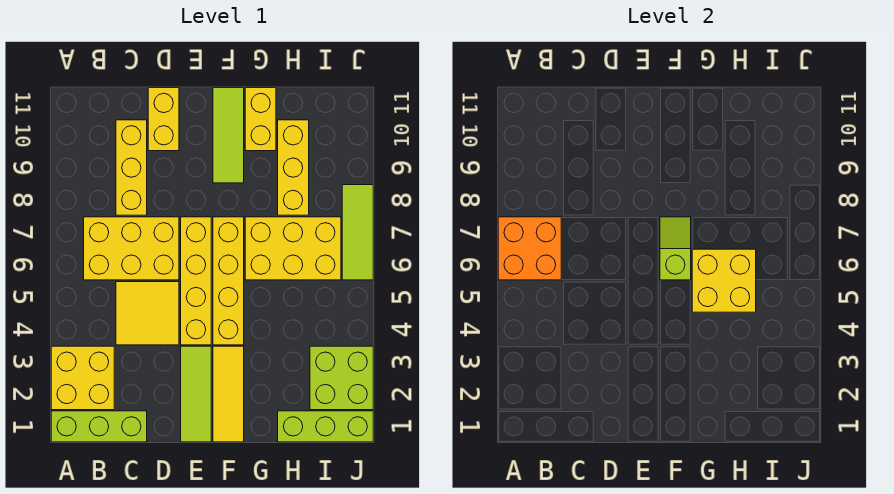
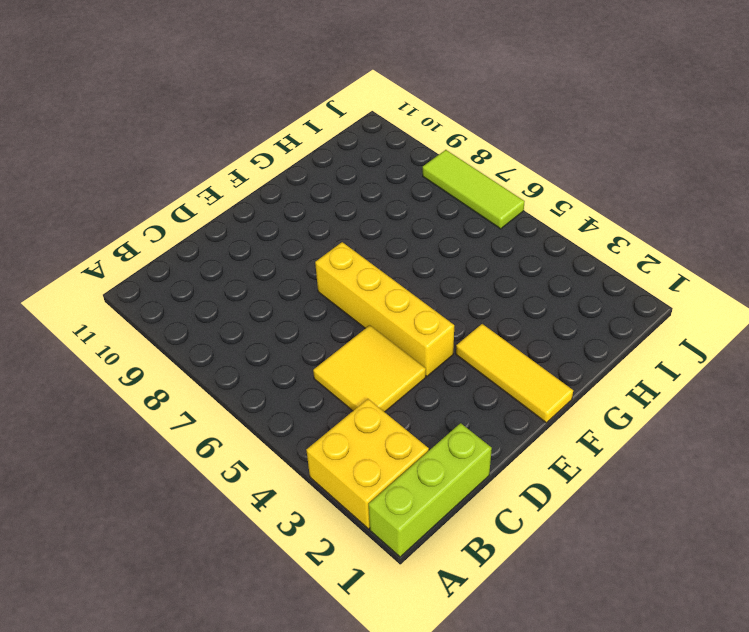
none -> yellow brick B6:D7 level 1
none -> yellow brick C8:C10 level 1
none -> yellow brick D10:D11 level 1

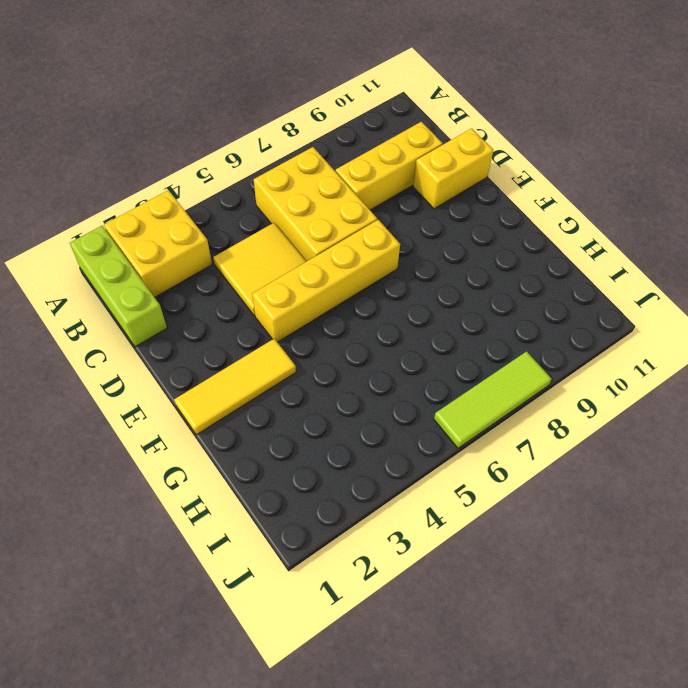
none -> lime tile E1:E3 level 1
none -> yellow brick F4:F7 level 1
none -> lime tile F9:F11 level 1

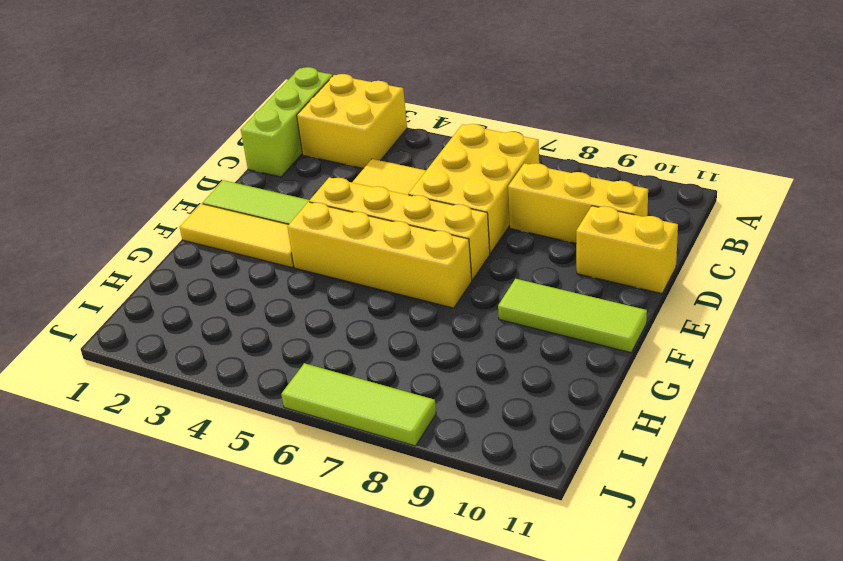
none -> yellow brick G6:I7 level 1
none -> yellow brick G10:G11 level 1
none -> lime brick H1:J1 level 1

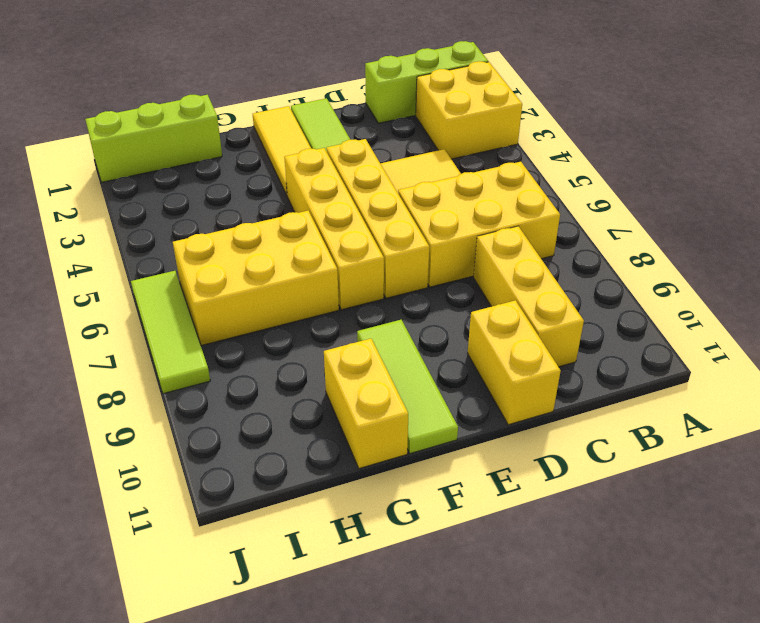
none -> yellow brick H8:H10 level 1
none -> lime brick I2:J3 level 1
none -> orange brick A6:B7 level 2

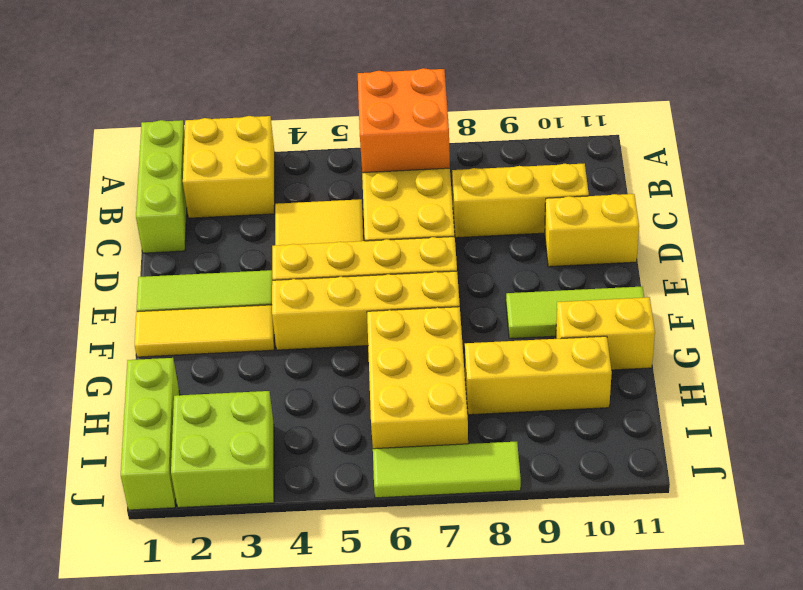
none -> lime slope F6:F7 level 2 top 6
none -> yellow brick G5:H6 level 2

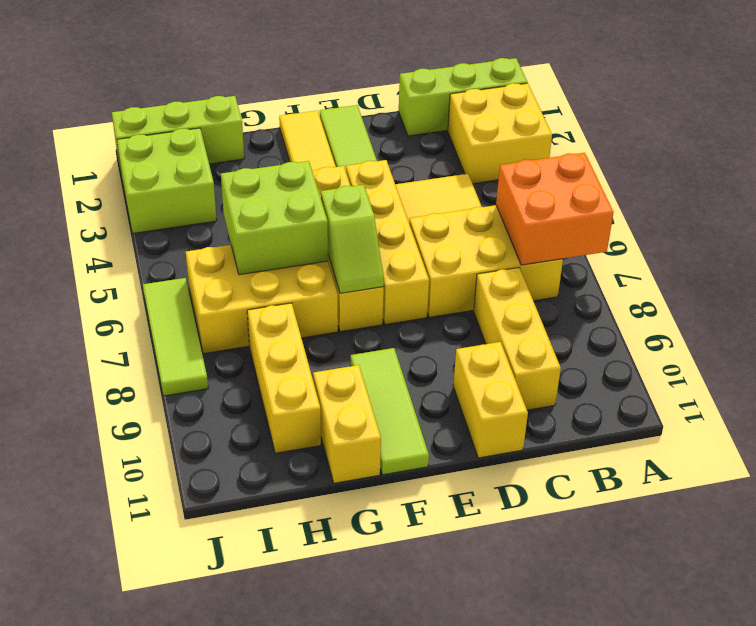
lime brick G5:H6 level 2 -> yellow brick G5:H6 level 2

